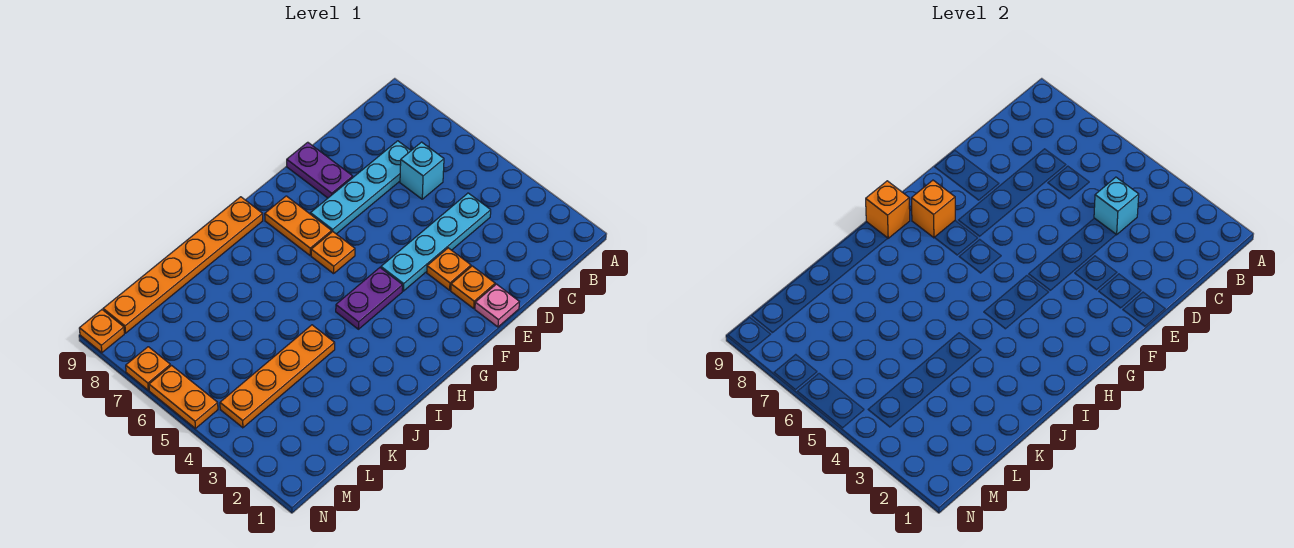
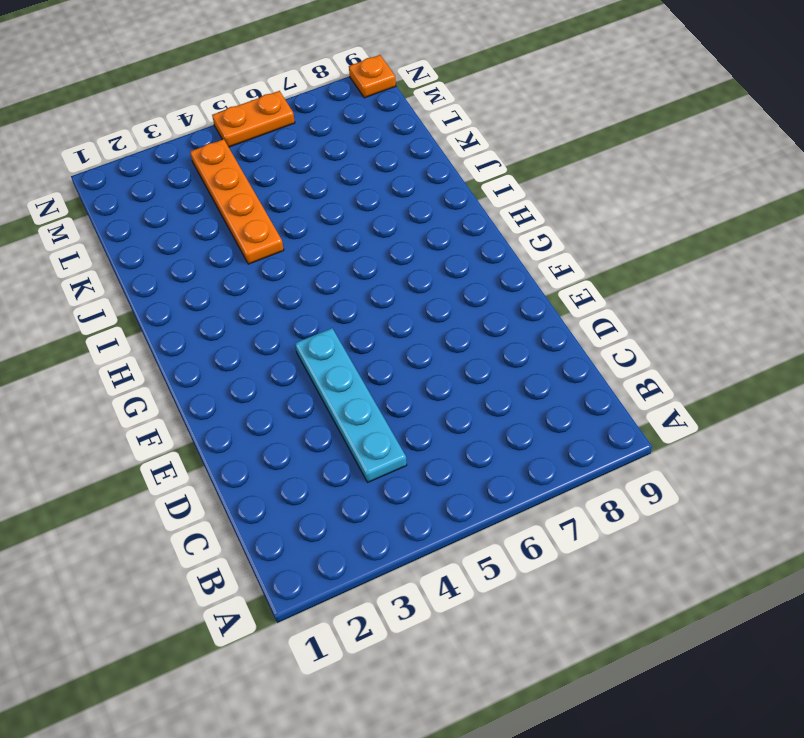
none -> cyan brick C6 level 1
none -> cyan plate C7:F7 level 1
none -> pink plate E1 level 1

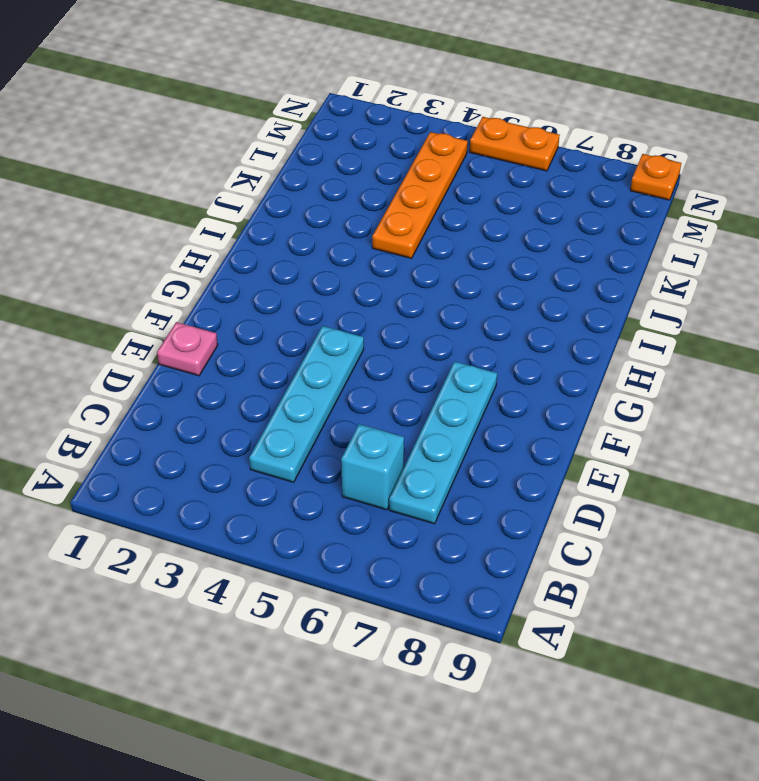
none -> orange plate E2 level 1
none -> orange plate E3 level 1
none -> purple plate E8:E9 level 1

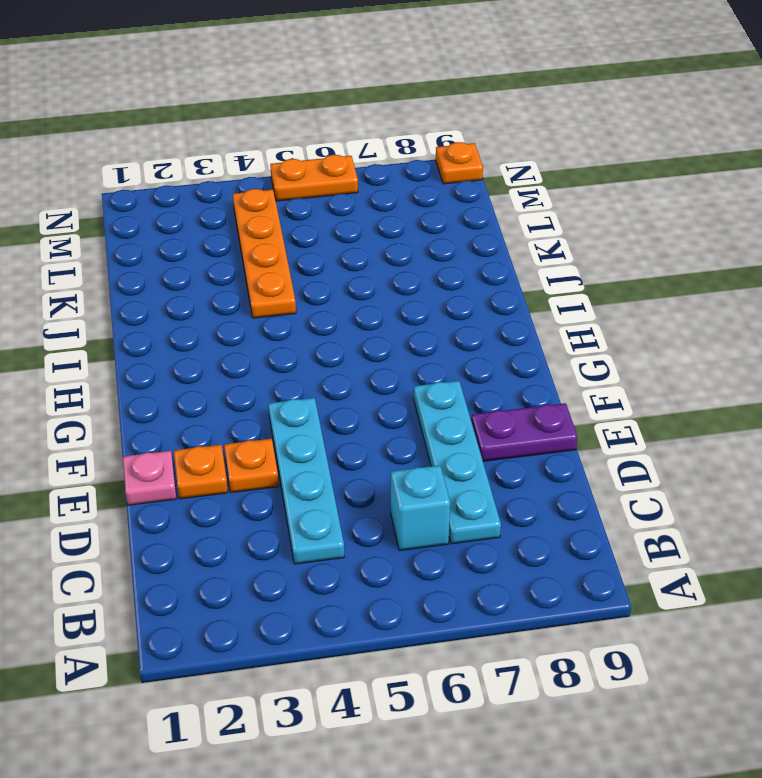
none -> purple plate G4:H4 level 1
none -> orange plate G6 level 1
none -> orange plate G7:G8 level 1

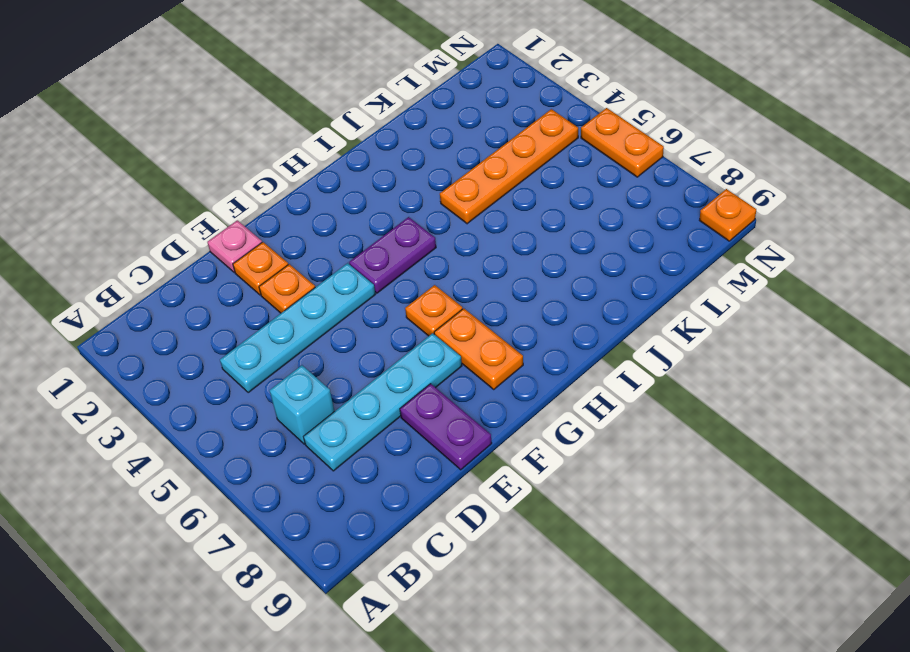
none -> orange plate H9:M9 level 1
none -> orange plate N7 level 1
none -> cyan brick C4 level 2

